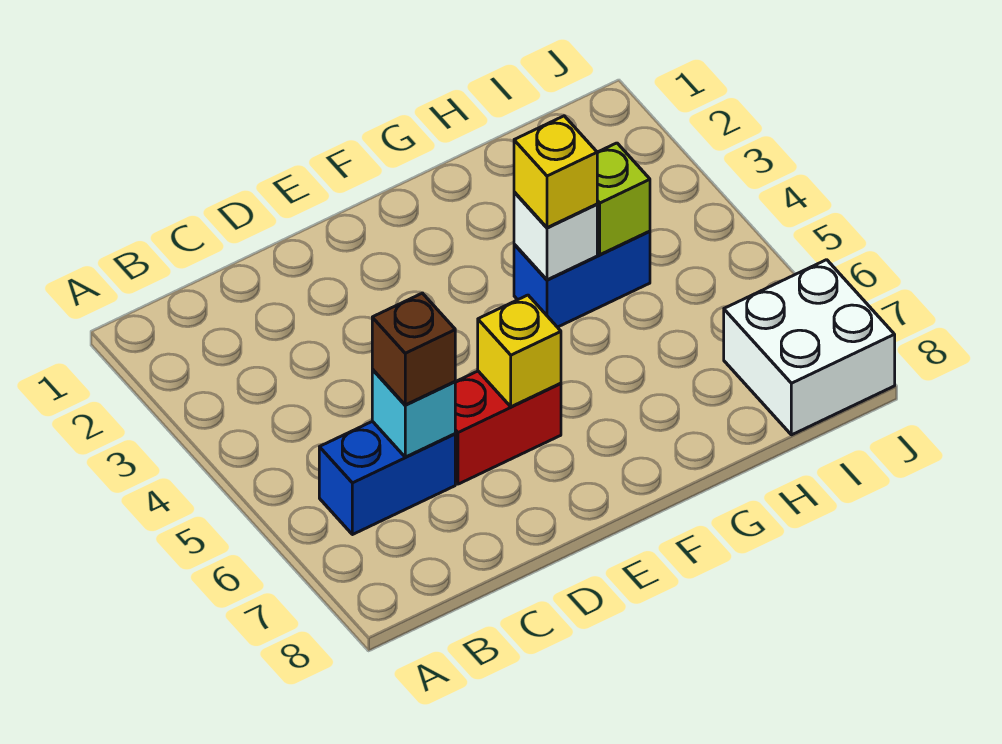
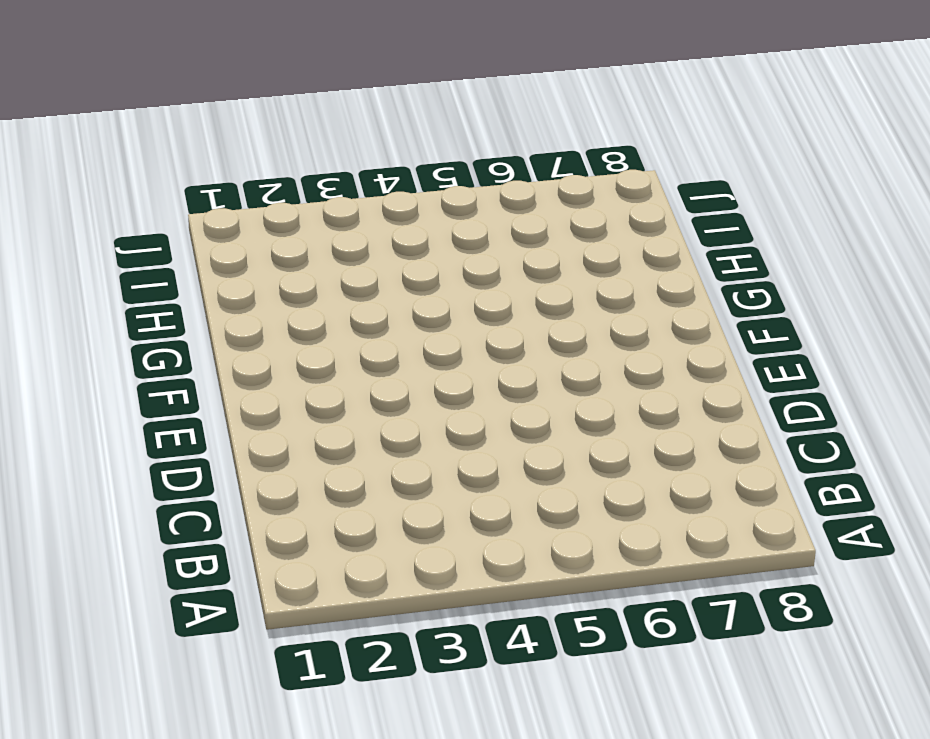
none -> blue brick B6:C6 level 1
none -> red brick D6:E6 level 1

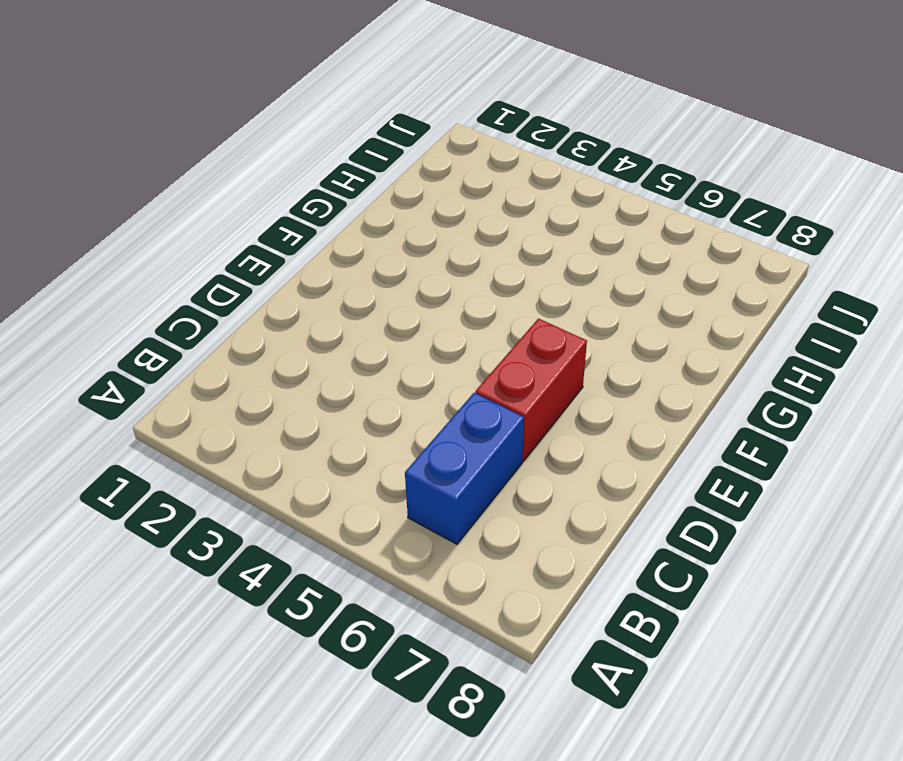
none -> blue brick G4:H4 level 1
none -> white brick I7:J8 level 1

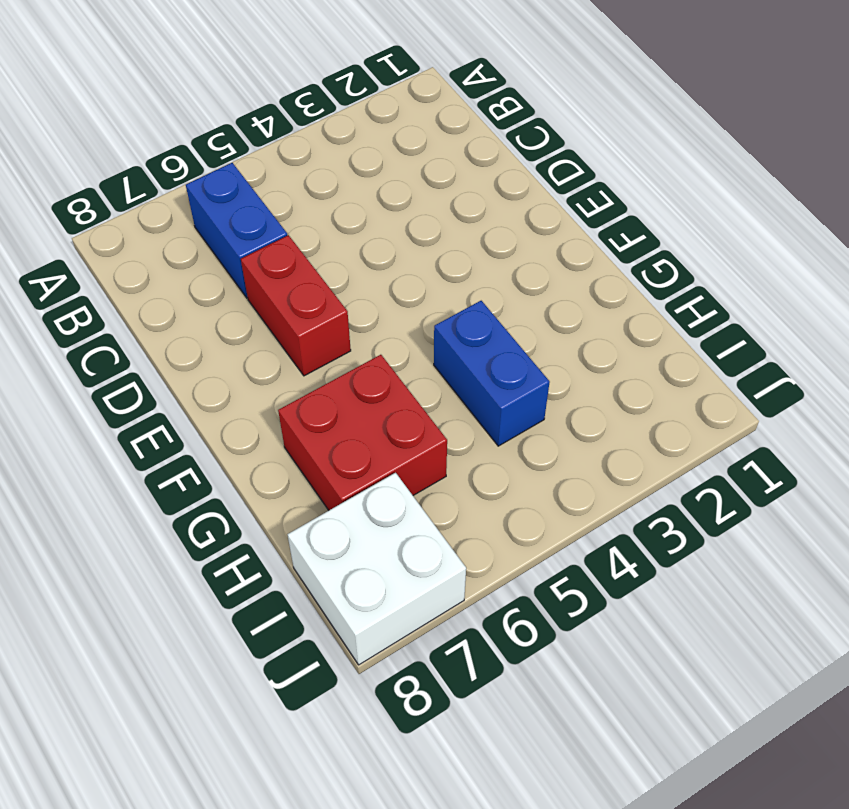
red brick G6:H7 level 1 -> none
none -> cyan brick C6 level 2
none -> yellow brick E6 level 2

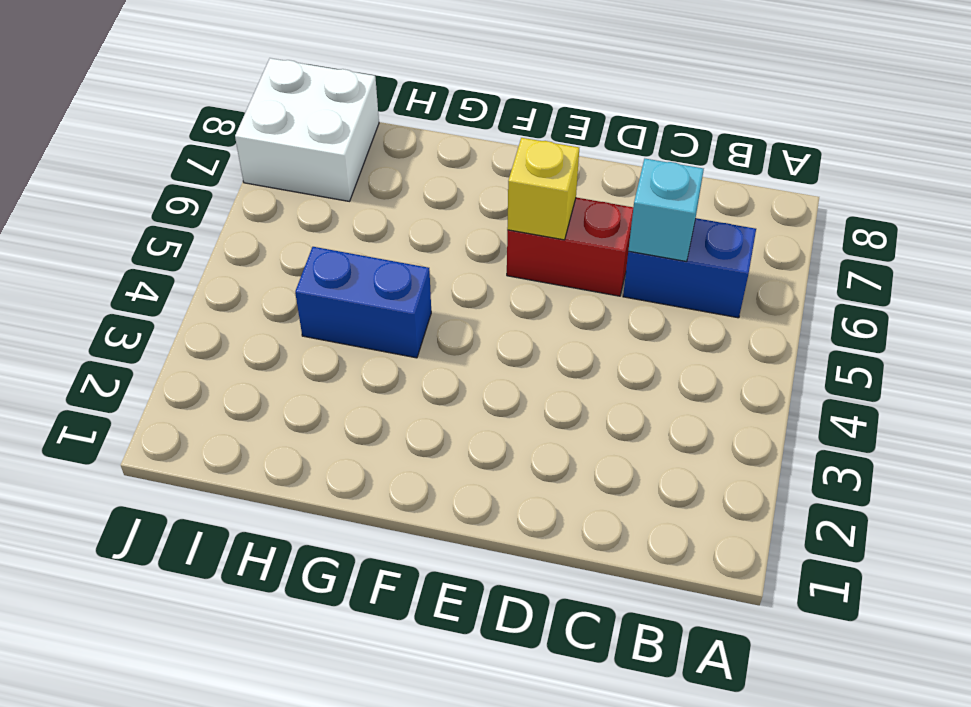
none -> white brick G4 level 2
none -> lime brick H4 level 2

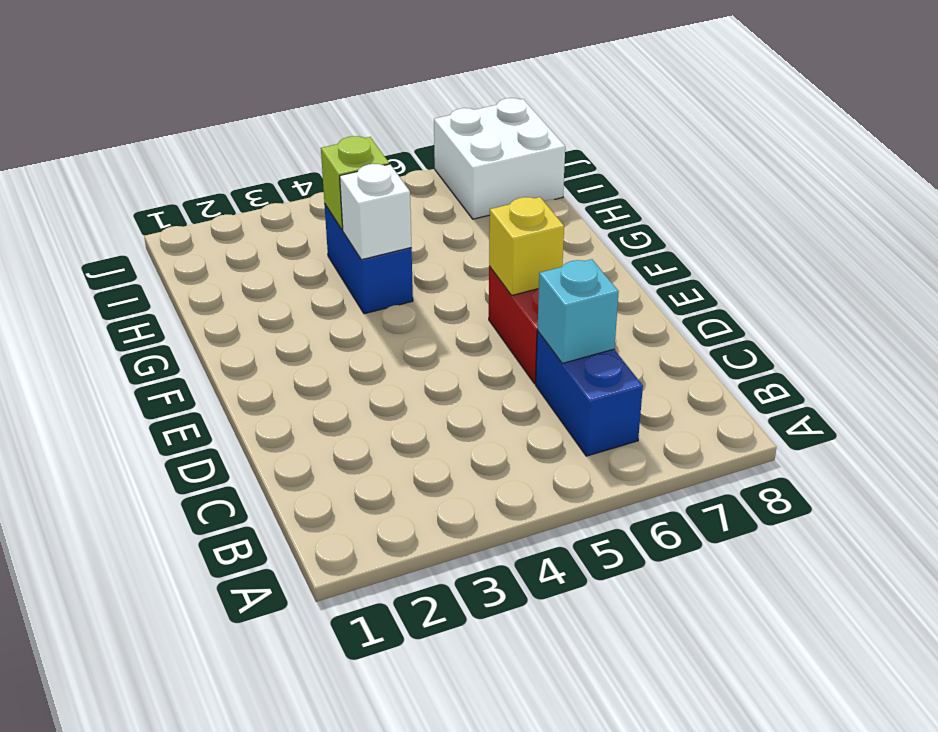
none -> brown brick C6 level 3
none -> yellow brick G4 level 3

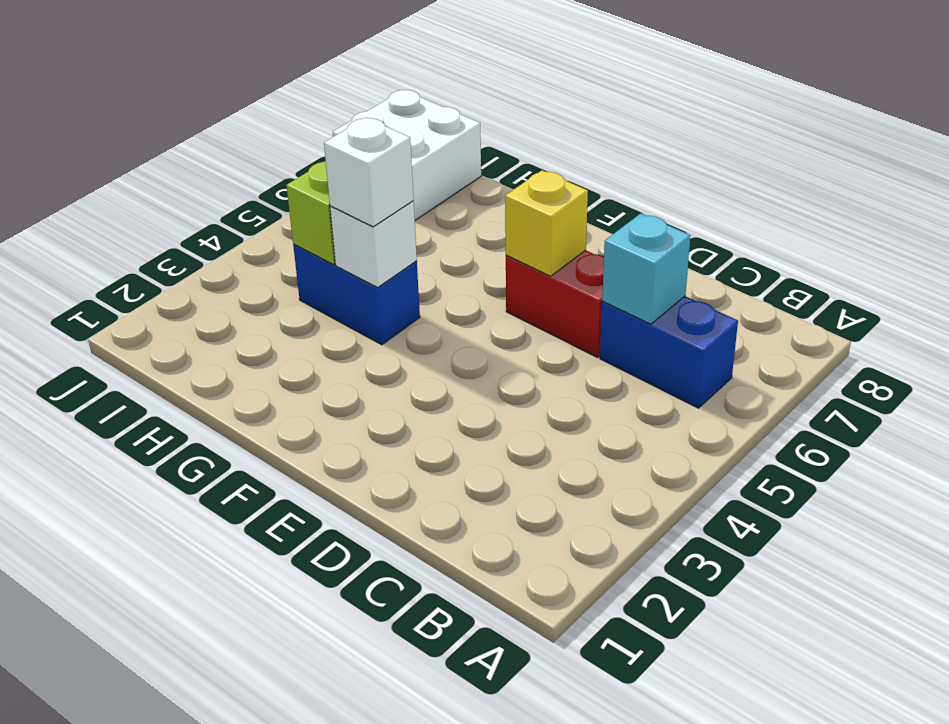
white brick G4 level 3 -> yellow brick G4 level 3
none -> brown brick C6 level 3

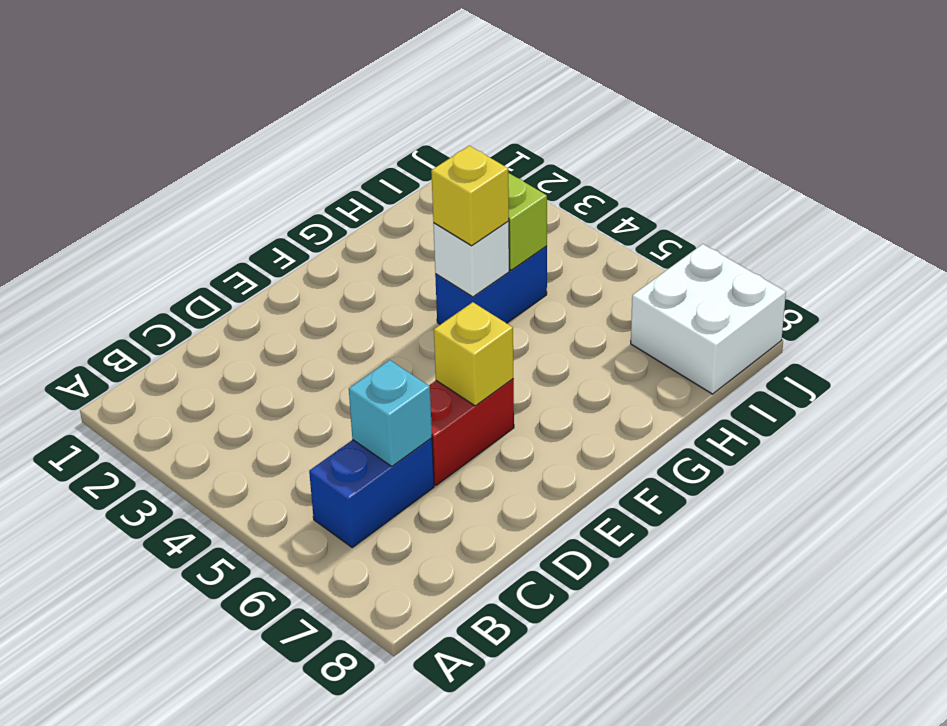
none -> brown brick C6 level 3

